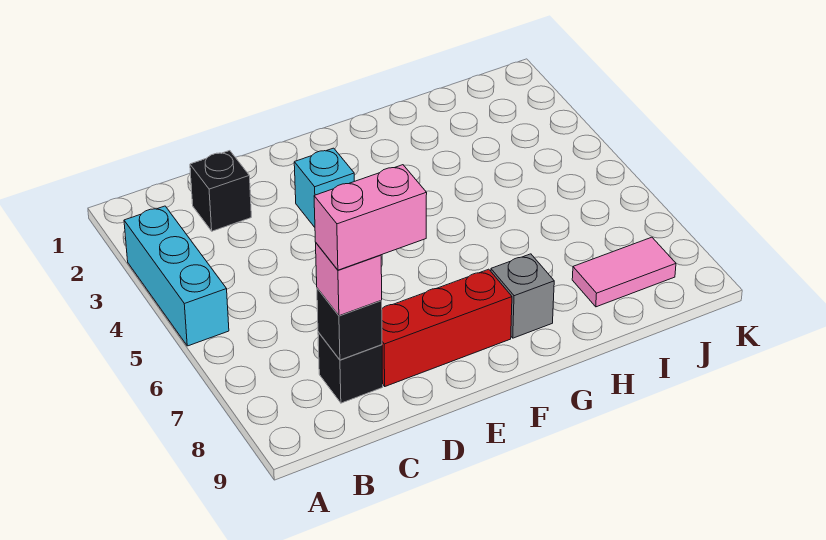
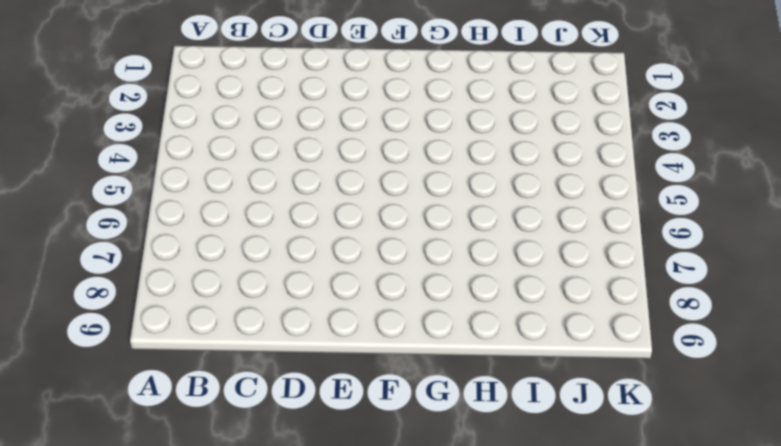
none -> cyan brick A3:A5 level 1
none -> black brick C2 level 1

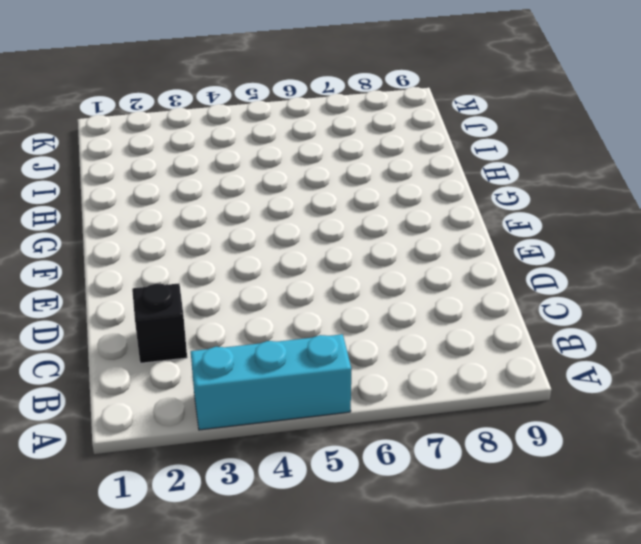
none -> black brick C8 level 1
none -> red brick D8:F8 level 1

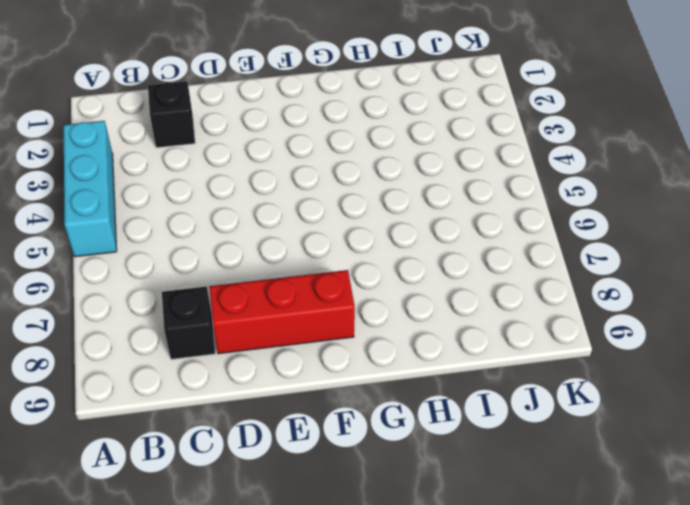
none -> cyan brick E3 level 1
none -> grey brick G8 level 1

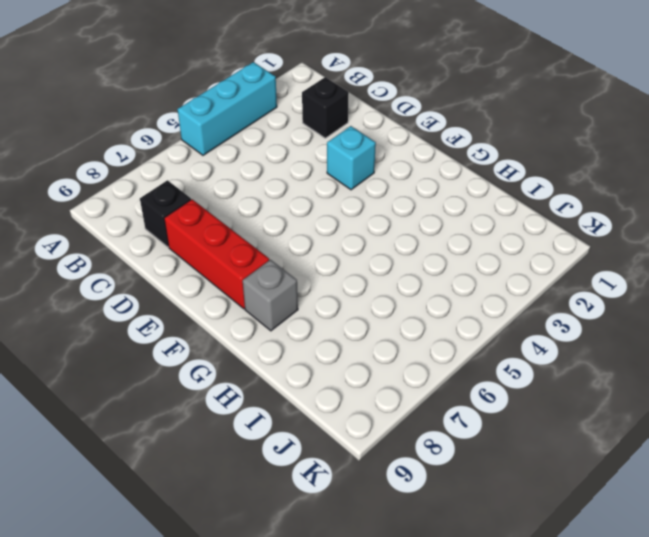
none -> pink tile I8:J8 level 1
none -> black brick C8 level 2

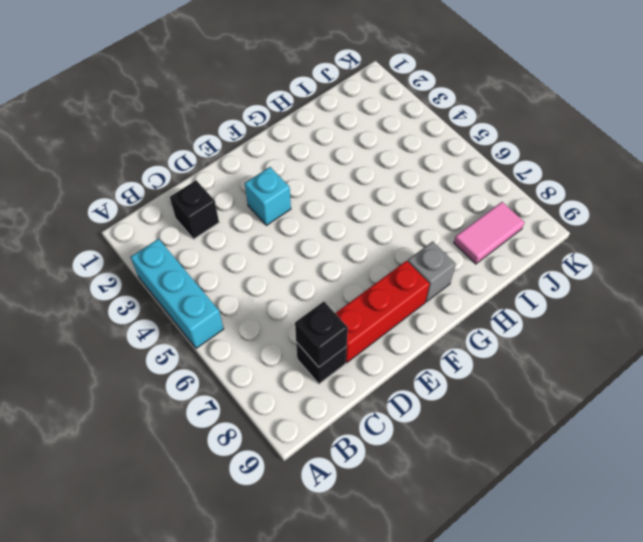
none -> pink brick C8 level 3
none -> pink brick C8:D8 level 4

